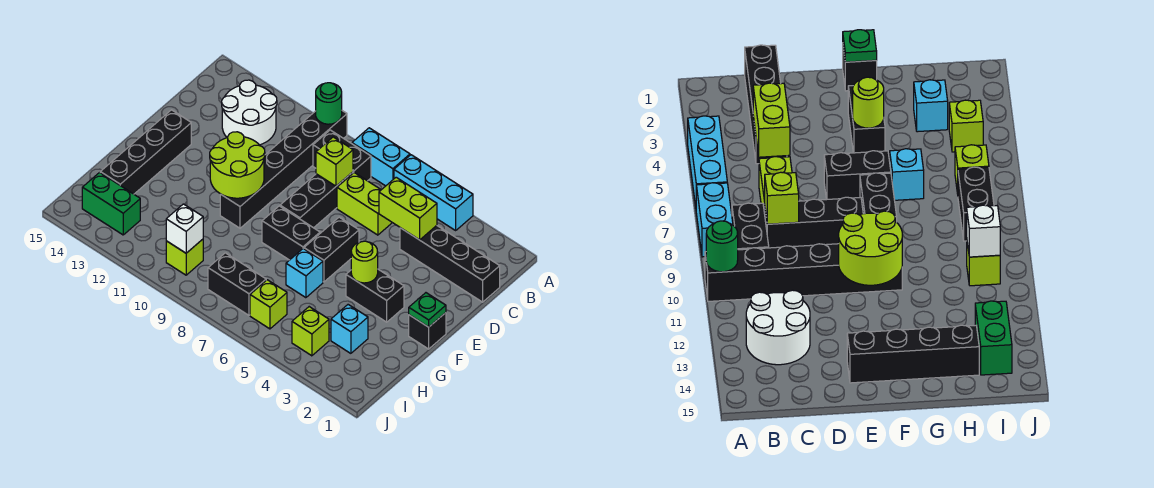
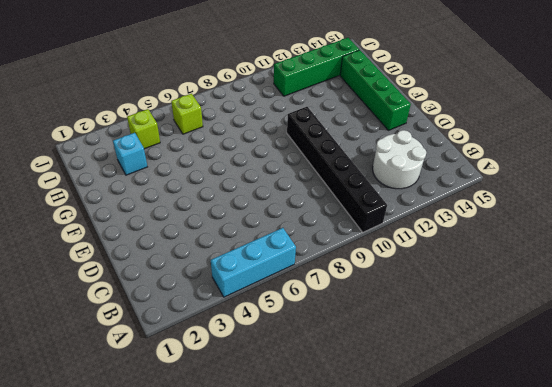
green brick E14:H14 level 1 -> black brick E14:H14 level 1
green brick I11:I14 level 1 -> green brick I13:I14 level 1
none -> cyan brick A7:A8 level 1
none -> black brick B8:B9 level 1
none -> black brick C1:C4 level 1

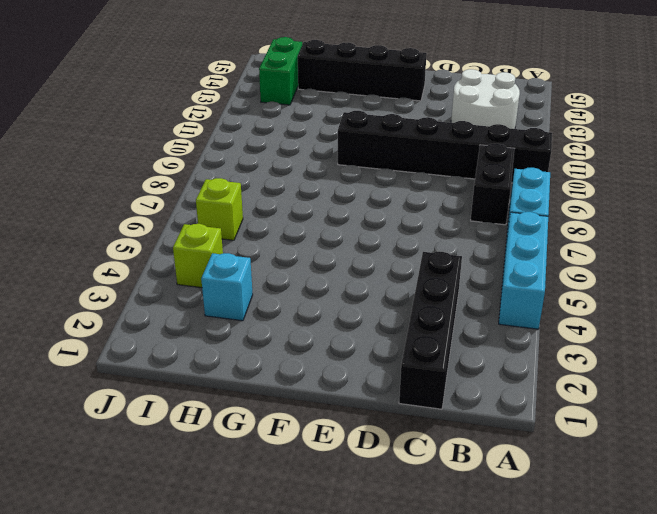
none -> lime brick C6:C7 level 1
none -> black brick C8:E8 level 1
none -> black brick E6:F6 level 1

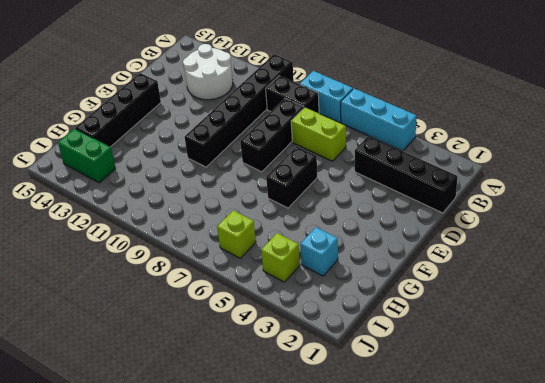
none -> black brick F1 level 1
none -> black brick F3:F4 level 1
none -> black brick F7:F8 level 1

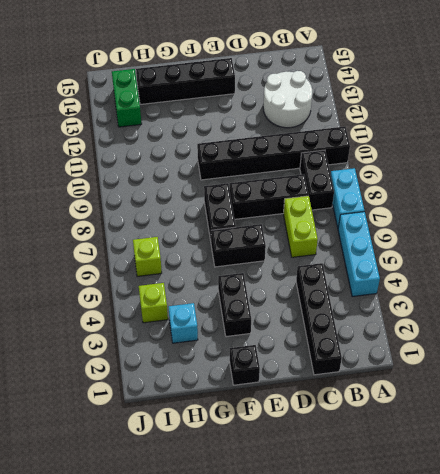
none -> cyan brick G6 level 1
none -> black brick I7:I8 level 1
none -> lime brick I10 level 1

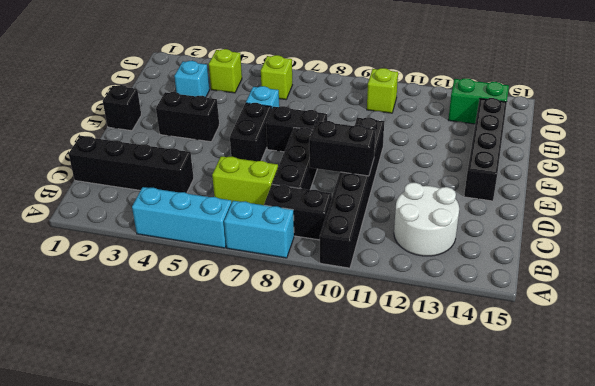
black brick D9:D10 level 2 -> black brick I7:I8 level 1
none -> green round brick A10 level 2
none -> lime brick C4:C5 level 2
none -> lime brick C8 level 2

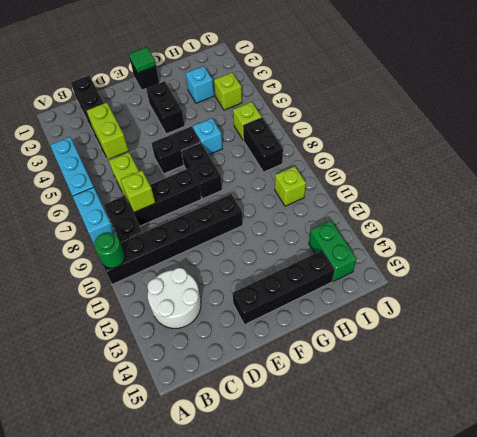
green tile F1 level 2 -> green plate F1 level 2
none -> lime round brick E10:F11 level 2
none -> lime round brick F4 level 2
none -> white brick I10 level 2

